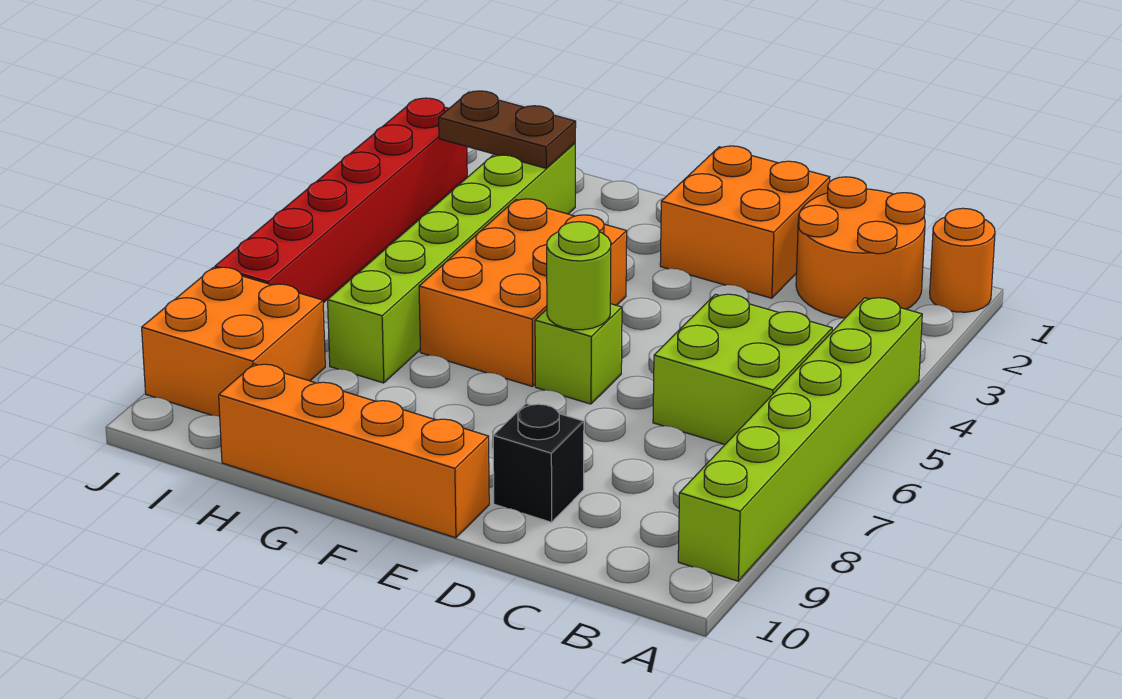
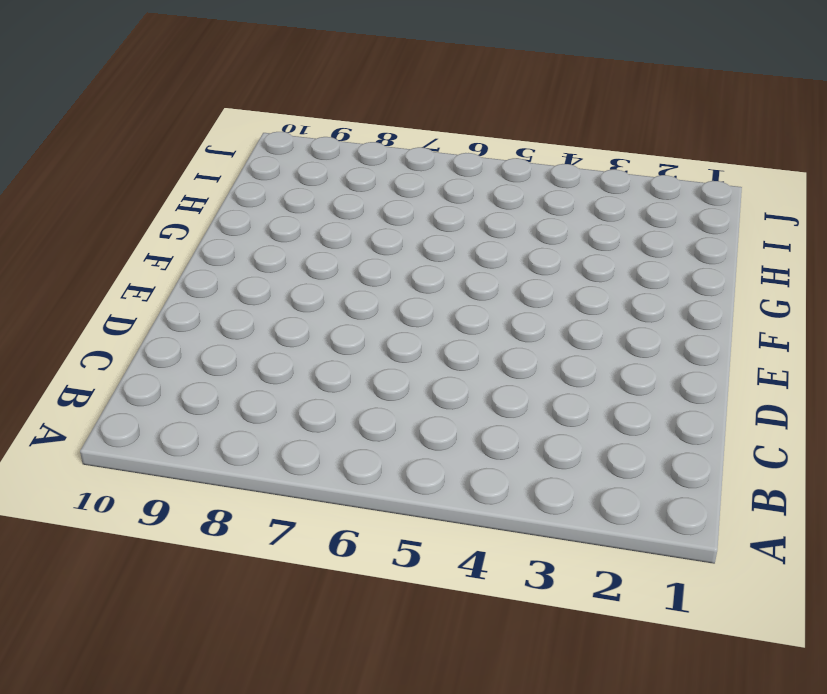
none -> orange round brick A1 level 1
none -> lime brick A4:A9 level 1
none -> orange round brick B1:C2 level 1

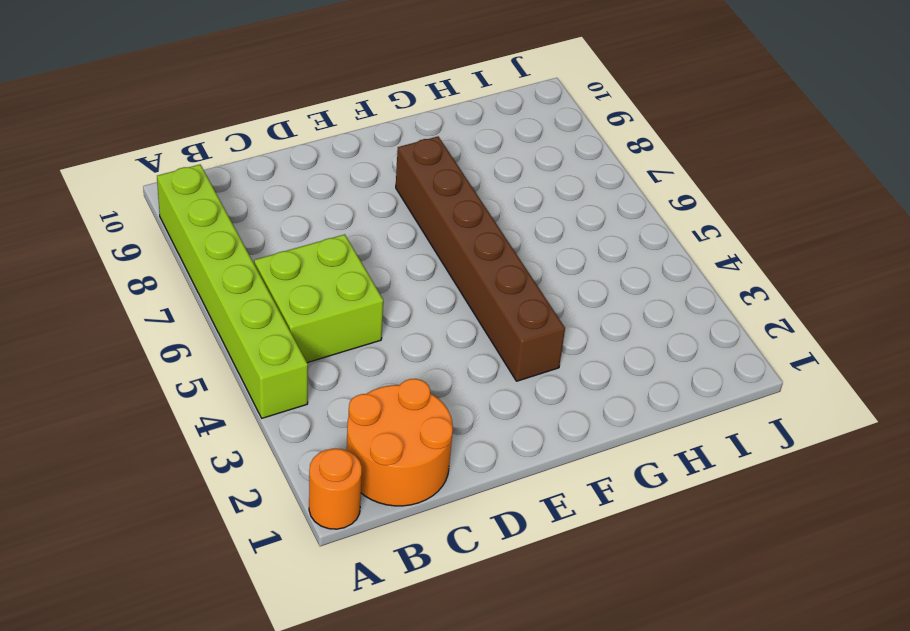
brown brick F3:F8 level 1 -> orange brick F4:G6 level 1
none -> orange brick D1:E2 level 1
none -> black brick D9 level 1
none -> lime brick E6 level 1

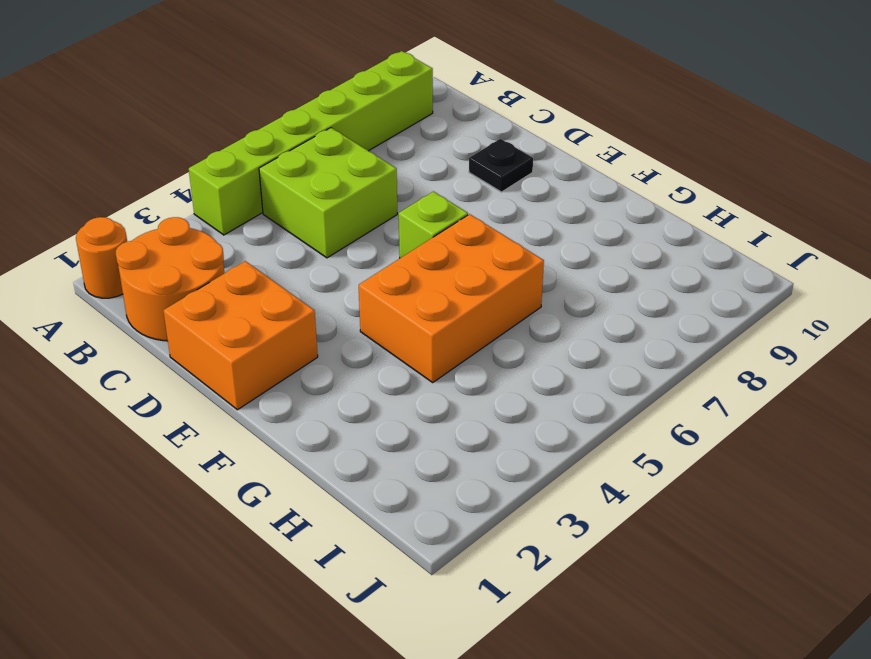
black plate D9 level 1 -> black brick D9 level 1
none -> orange brick E10:H10 level 1
none -> lime brick H2:H7 level 1
none -> orange brick I8:J9 level 1

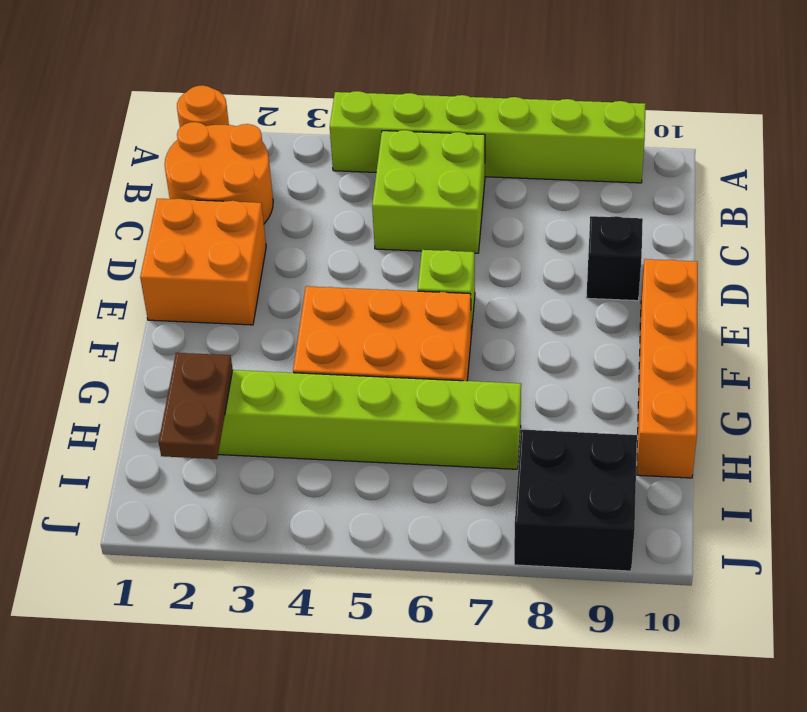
black brick I8:J9 level 1 -> orange brick I8:J9 level 1
none -> red brick J2:J7 level 1
none -> lime round brick E6 level 2

